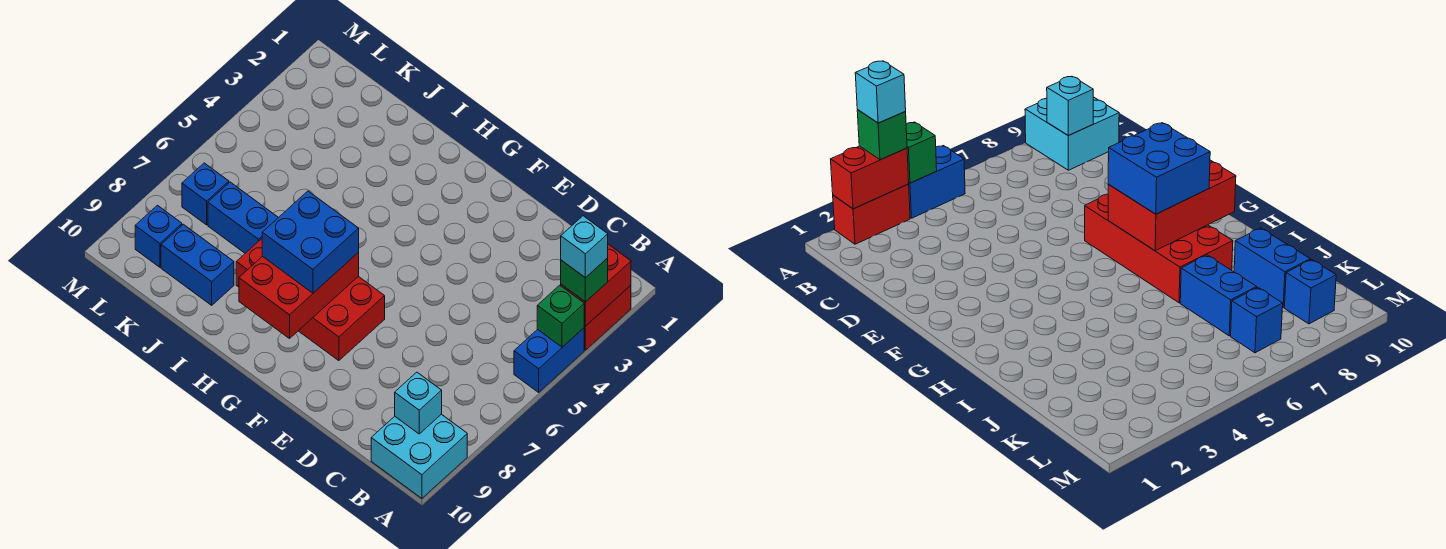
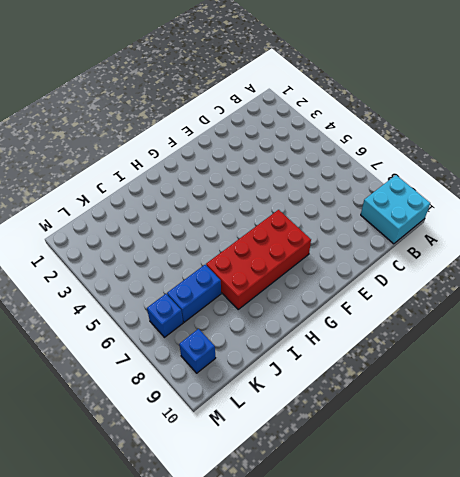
none -> red brick A2:A3 level 1
none -> blue brick A4:A5 level 1
none -> blue brick J9:K9 level 1

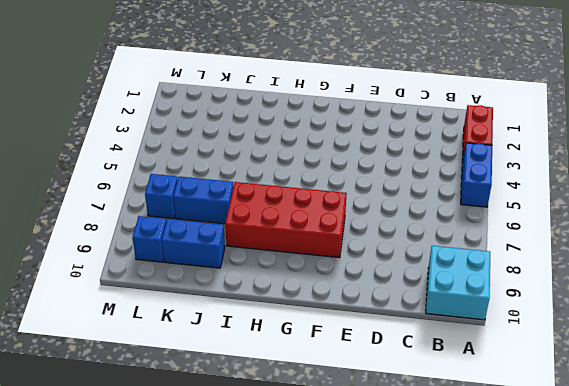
none -> red brick A2:A3 level 2
none -> green brick A4 level 2
none -> cyan brick B9 level 2

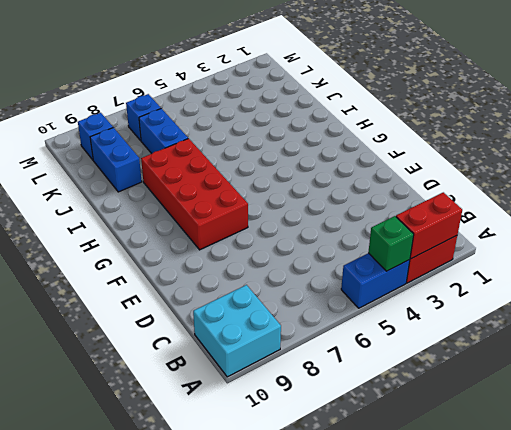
none -> cyan brick B9 level 2
none -> red brick G7:H9 level 2
none -> green brick A3 level 3

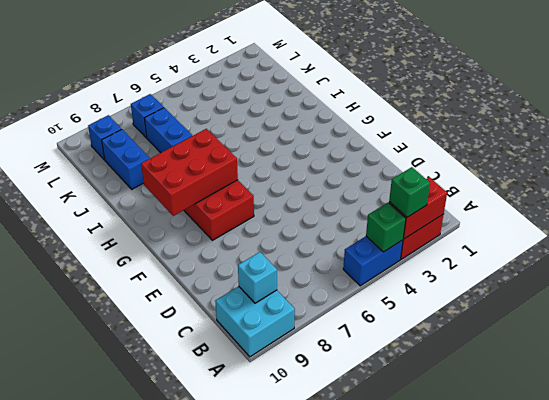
none -> blue brick G7:H8 level 3
none -> cyan brick A3 level 4

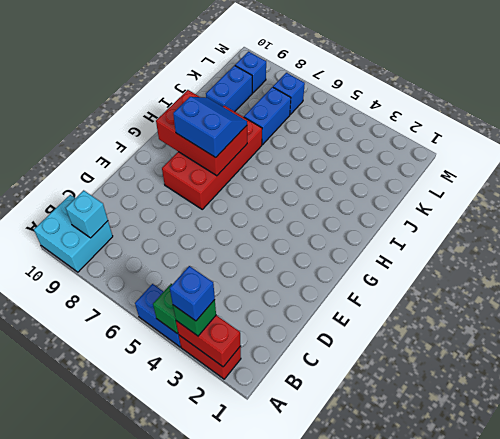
blue brick A3 level 4 -> cyan brick A3 level 4
blue slope G7:H8 level 3 top G -> blue brick G7:H8 level 3

